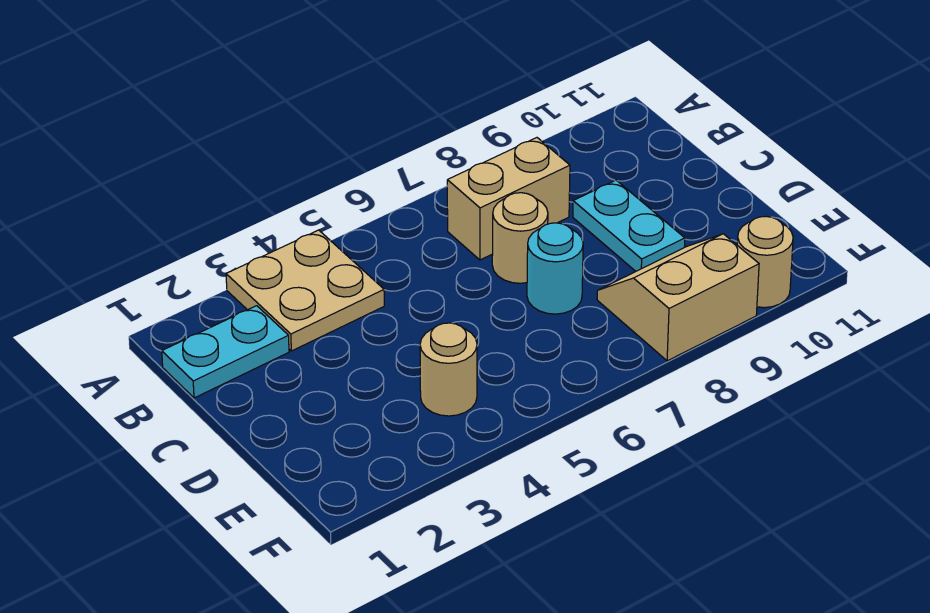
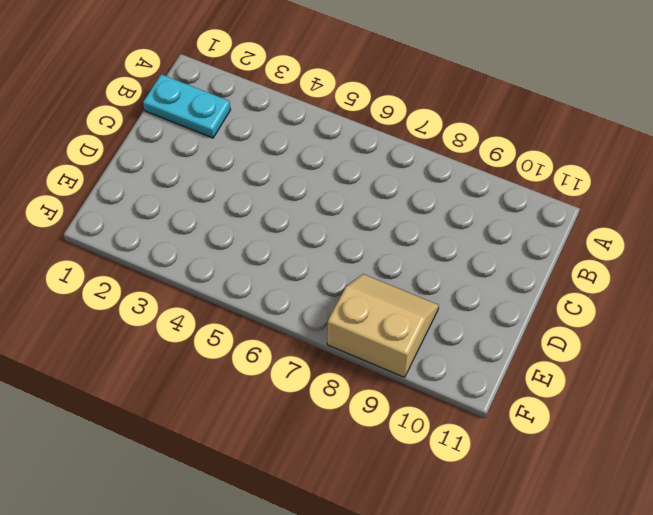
none -> tan plate A3:B4 level 1
none -> tan brick B7:B8 level 1

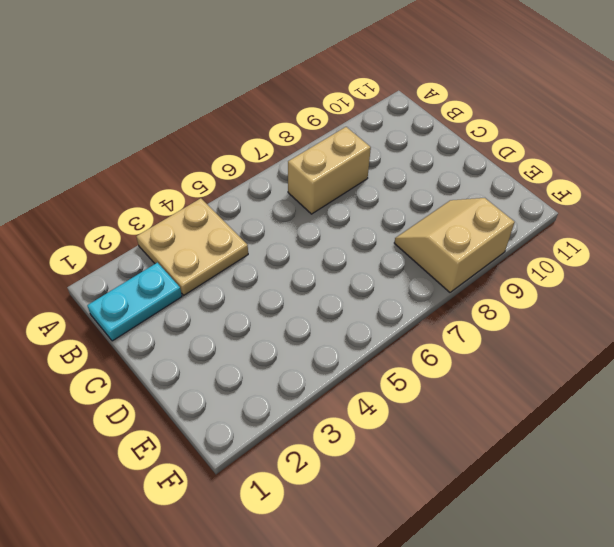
none -> tan round brick C7 level 1
none -> cyan plate C9:D9 level 1

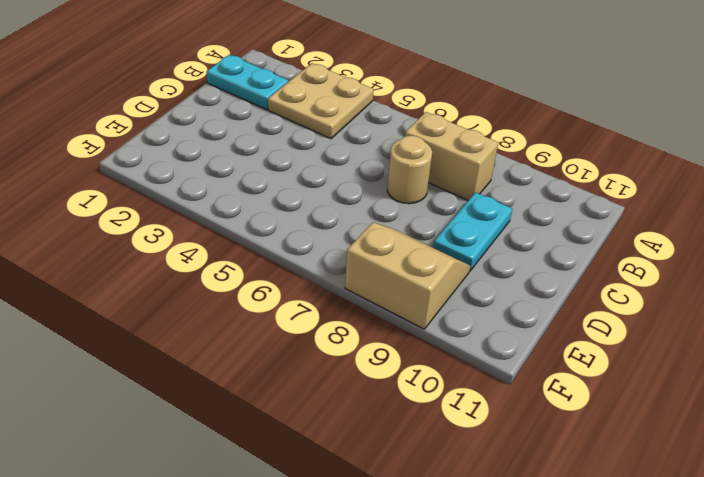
none -> cyan round brick D7 level 1
none -> tan round brick E4 level 1

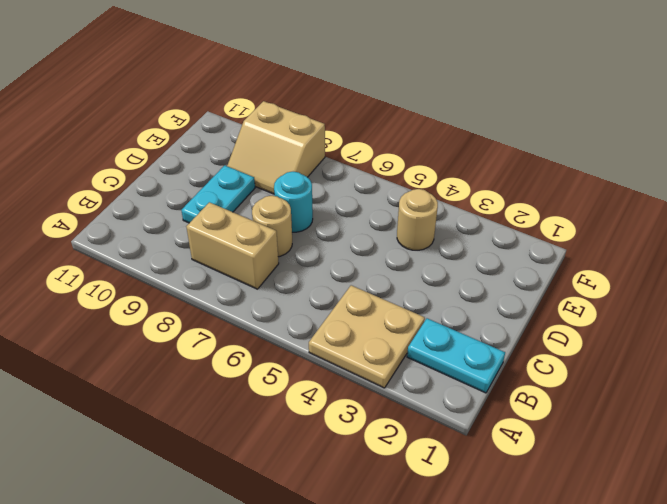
none -> tan round brick F10 level 1

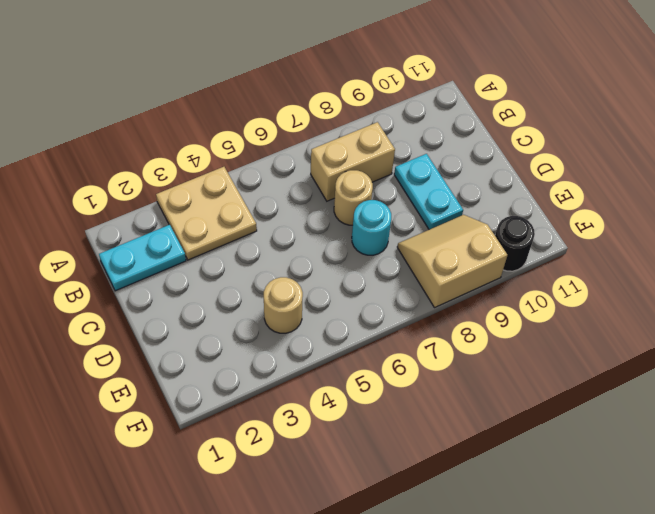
black round brick F10 level 1 -> tan round brick F10 level 1

